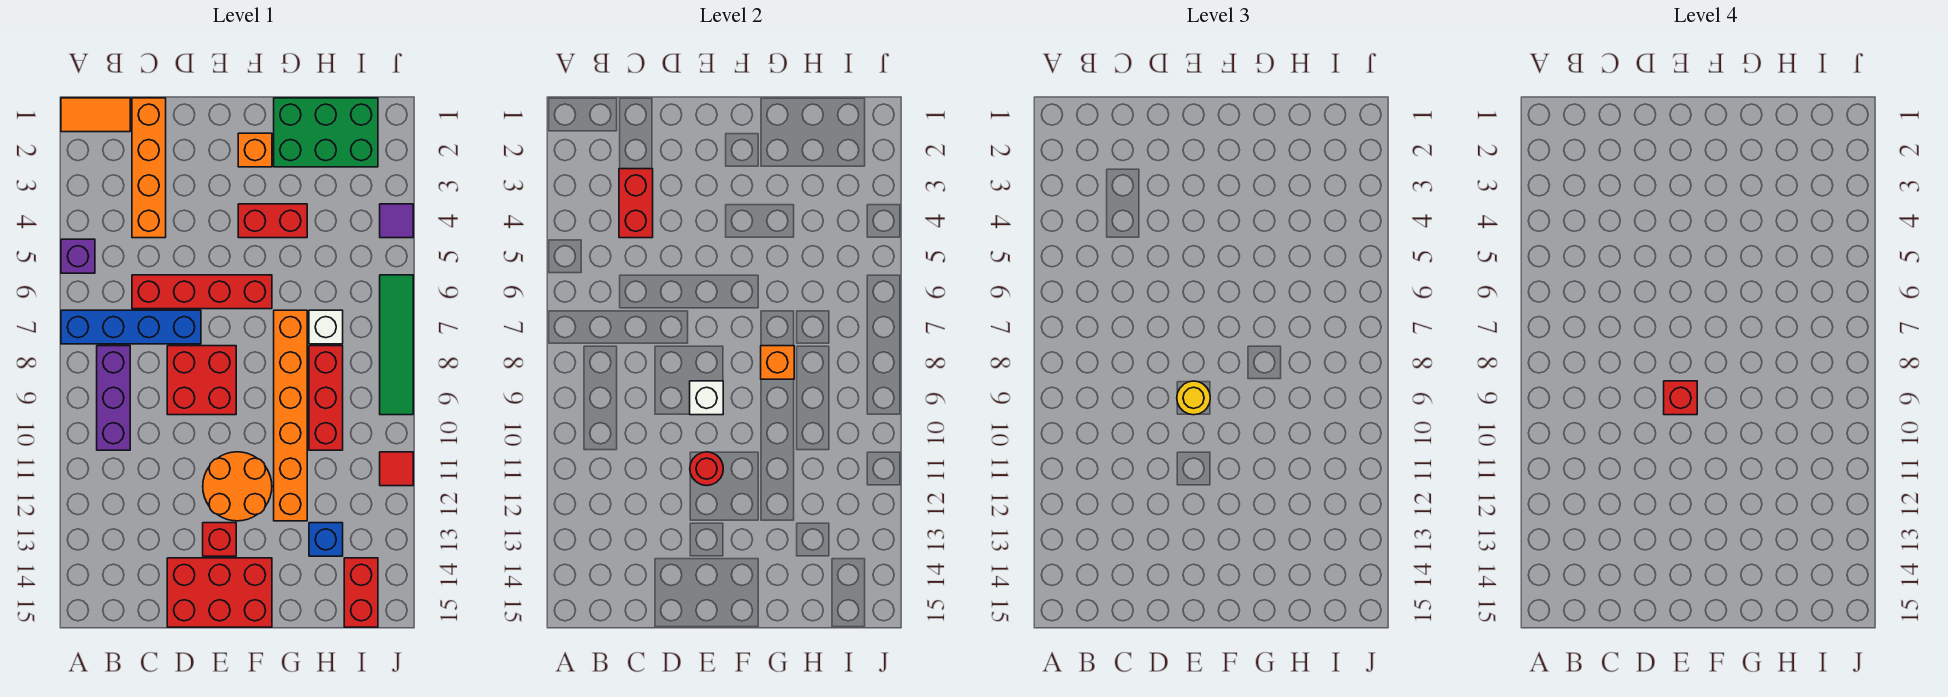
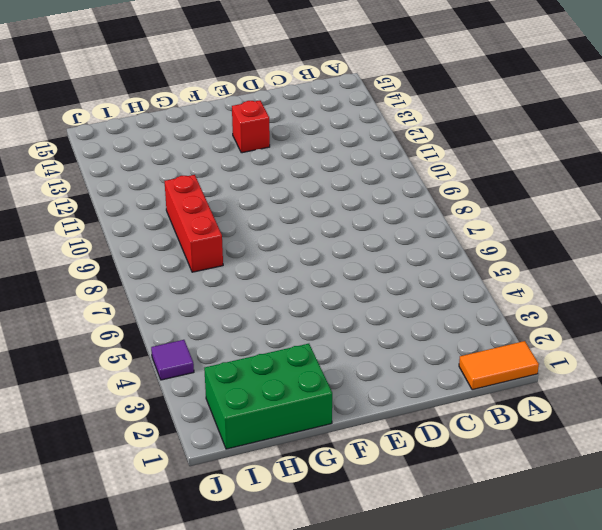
none -> purple brick A5 level 1
none -> blue brick A7:D7 level 1
none -> purple brick B8:B10 level 1

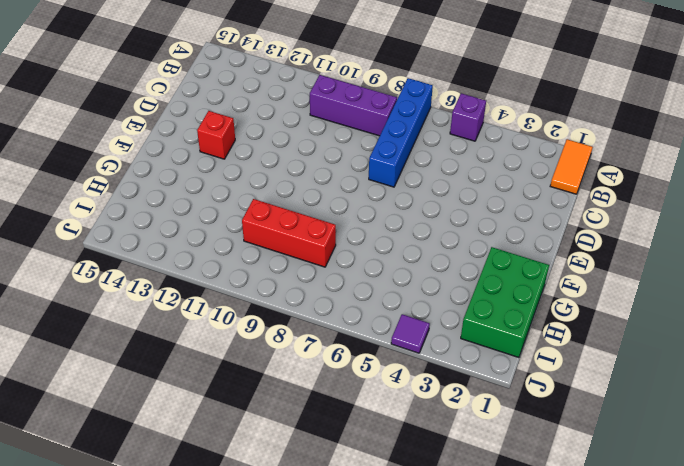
none -> orange brick C1:C4 level 1
none -> red brick C6:F6 level 1
none -> red brick D8:E9 level 1

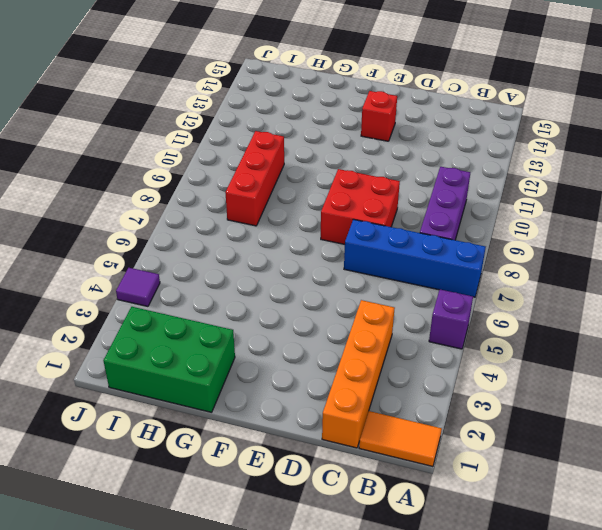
none -> red brick C6:F6 level 1
none -> red brick D14:F15 level 1
none -> orange round brick E11:F12 level 1

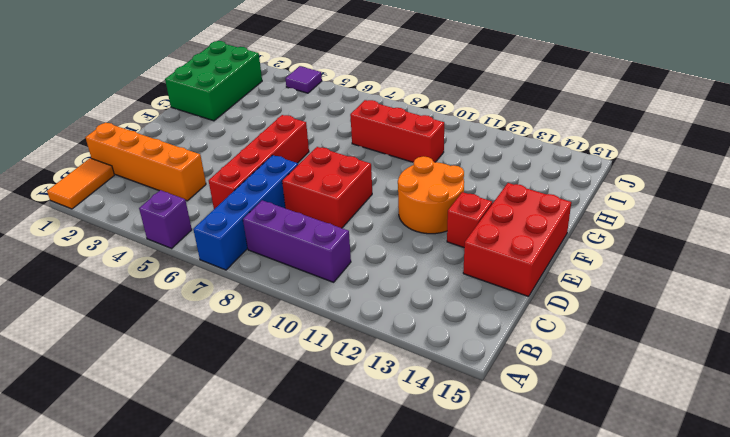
none -> orange brick F2 level 1
none -> red brick F4:G4 level 1
none -> orange brick G7:G12 level 1

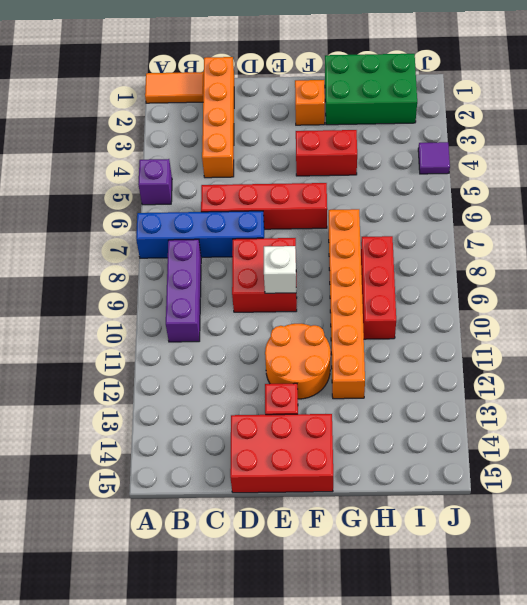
none -> white brick H7 level 1
none -> blue brick H13 level 1
none -> red brick I14:I15 level 1

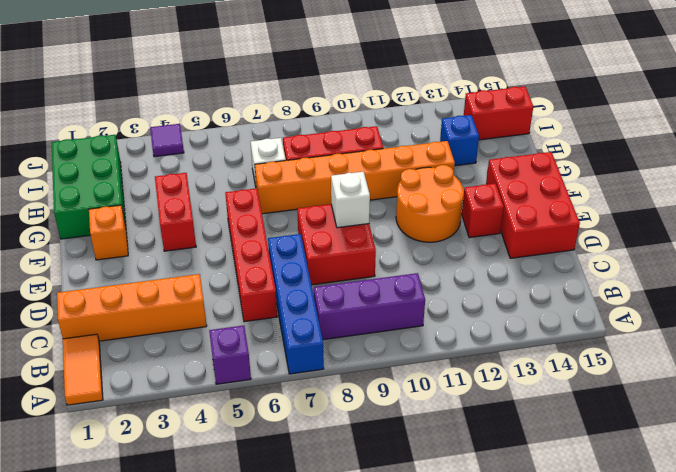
none -> green tile J6:J9 level 1
none -> red tile J11 level 1
none -> red brick C3:C4 level 2

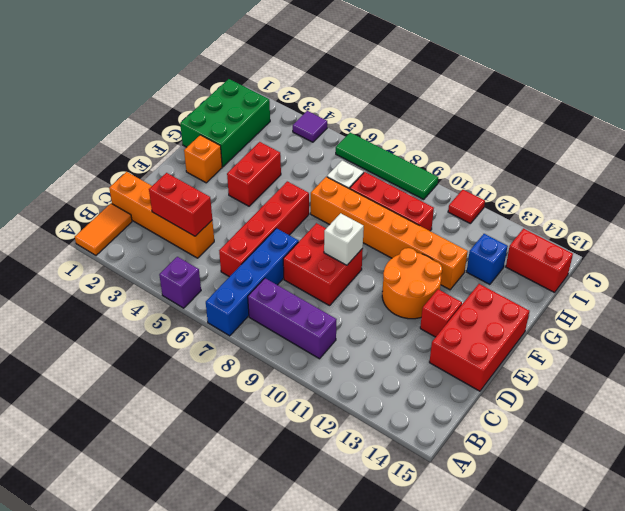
none -> red round brick E11 level 2
none -> orange brick G8 level 2
none -> yellow round brick E9 level 3

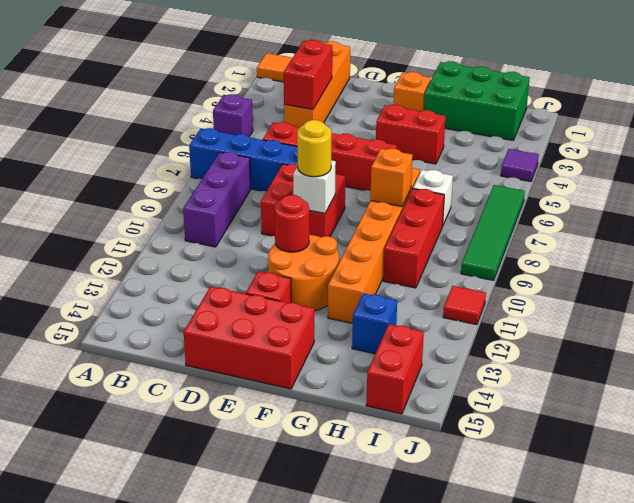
none -> red brick E9 level 4

